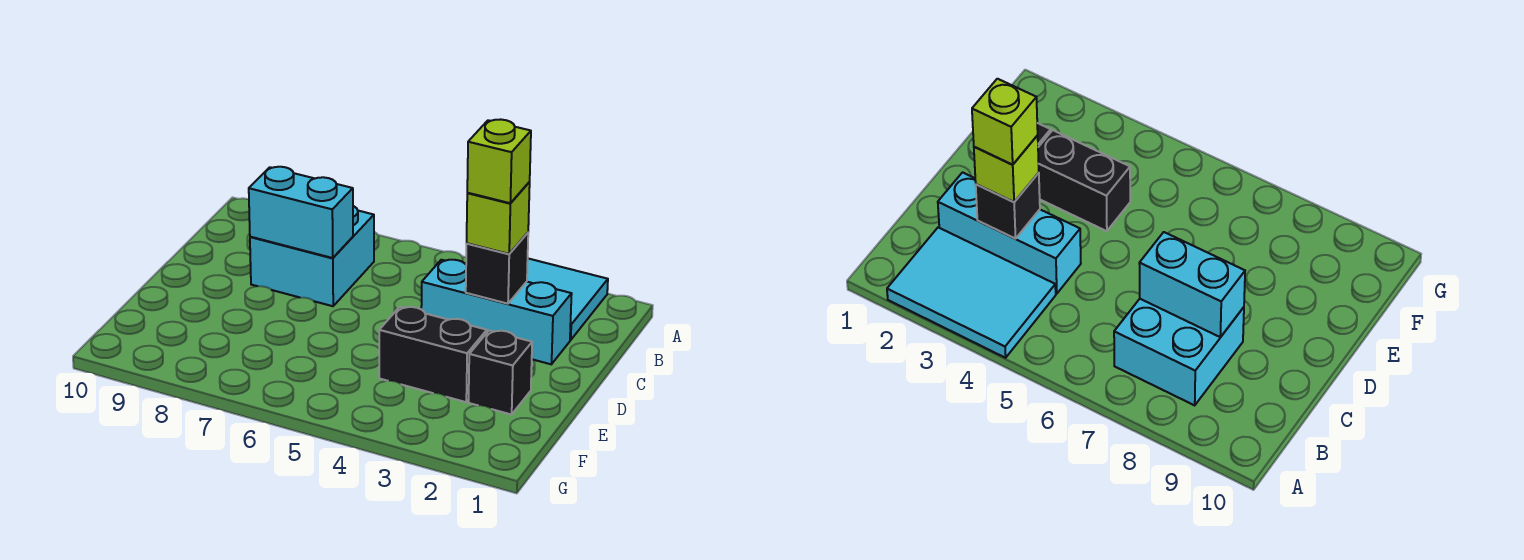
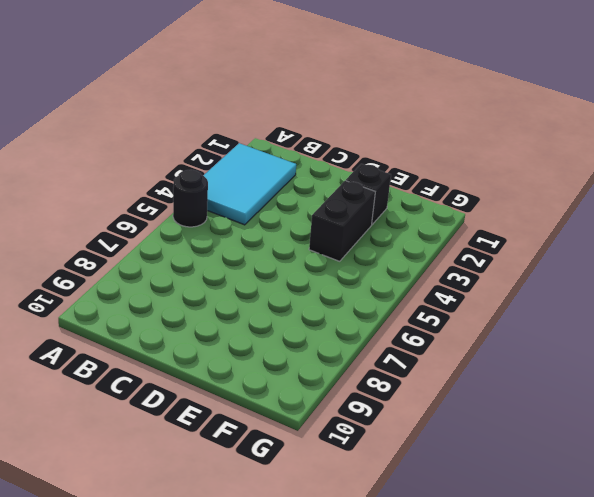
black round brick A5 level 1 -> none
none -> cyan brick B7:C8 level 1
none -> cyan brick C2:C4 level 1

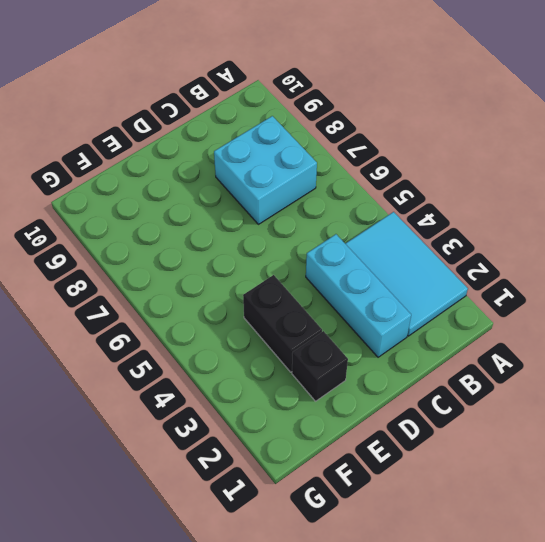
none -> black brick C3 level 2
none -> cyan brick C7:C8 level 2

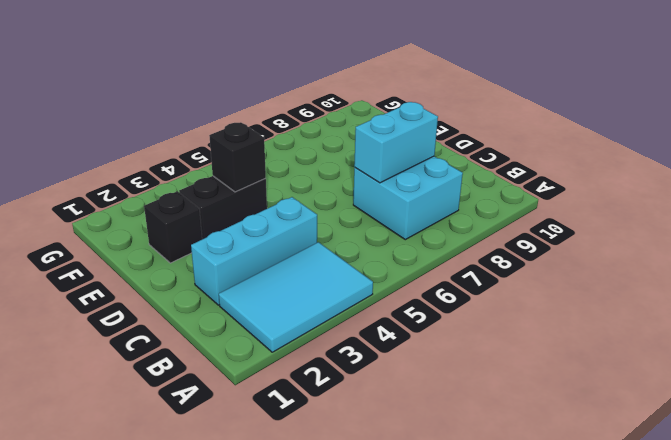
black brick E4 level 2 -> black brick C3 level 2
none -> lime brick C3 level 3
none -> lime brick C3 level 4

